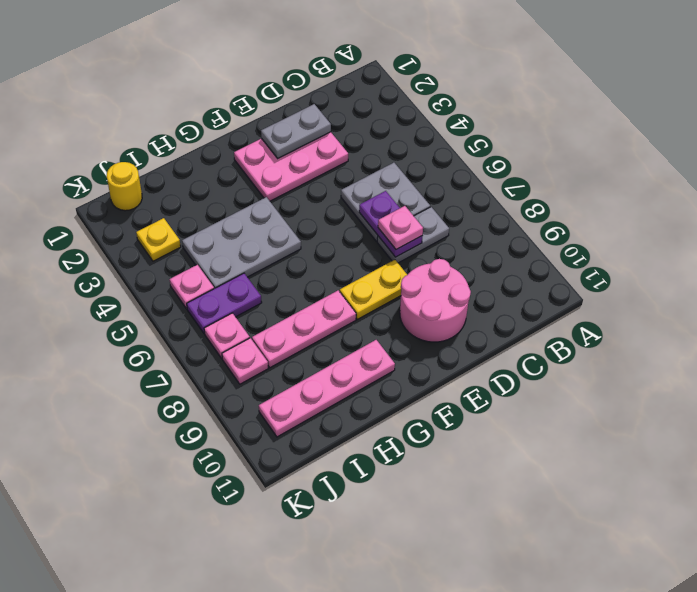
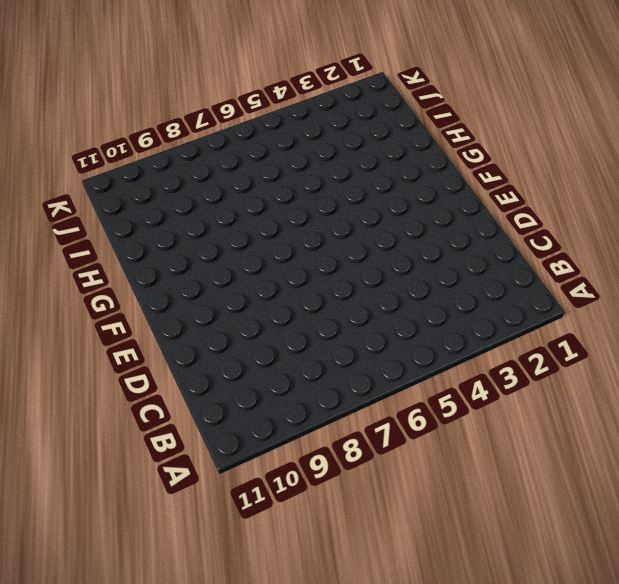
none -> grey plate C5:D6 level 1
none -> grey plate C7:D7 level 1
none -> pink plate D2:F3 level 1

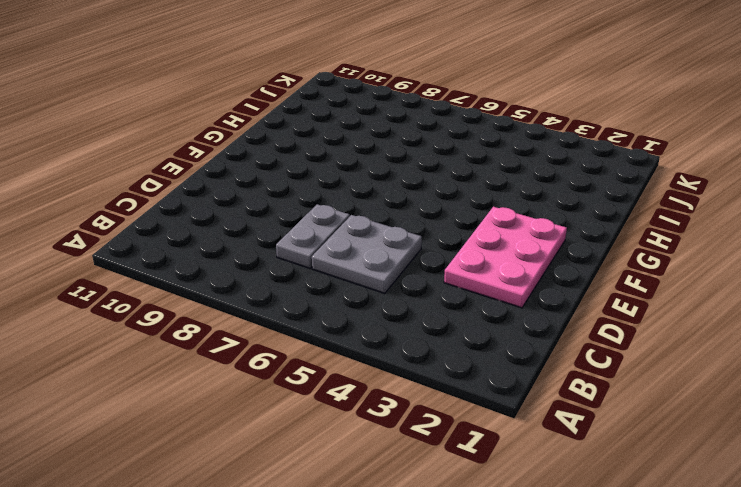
none -> pink round brick D9:E10 level 1
none -> yellow plate E8:F8 level 1
none -> grey plate G4:I5 level 1

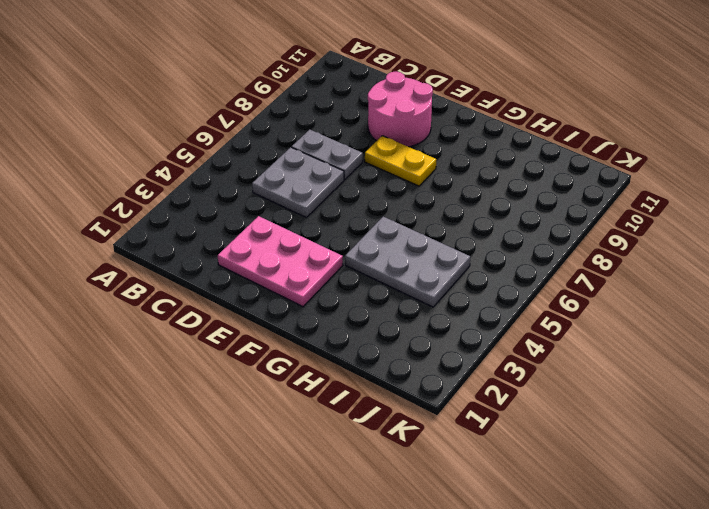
none -> pink plate G8:I8 level 1
none -> pink plate G10:J10 level 1
none -> purple plate I6:J6 level 1

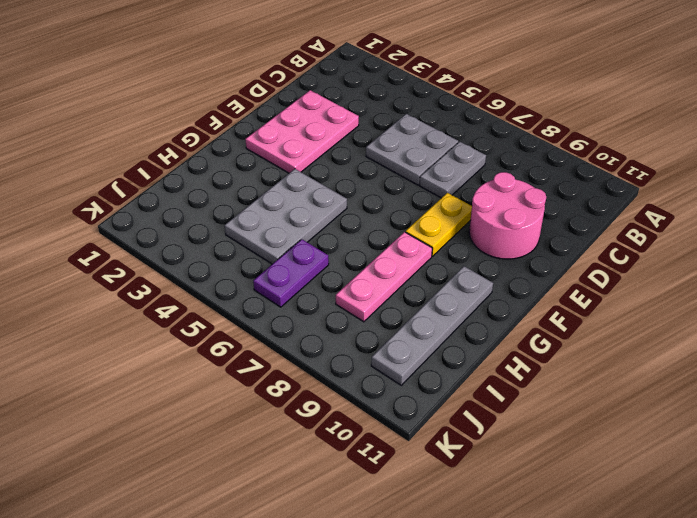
grey plate G10:J10 level 1 -> pink plate G10:J10 level 1
none -> yellow round brick J1 level 1
none -> yellow plate J3 level 1
none -> pink plate J5 level 1

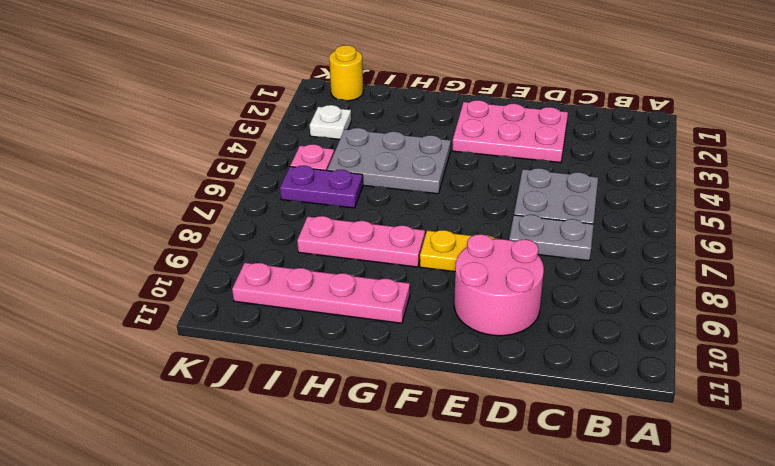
white plate J3 level 1 -> yellow plate J3 level 1
none -> pink plate J7 level 1
none -> pink plate J8 level 1
none -> grey plate D2:E2 level 2

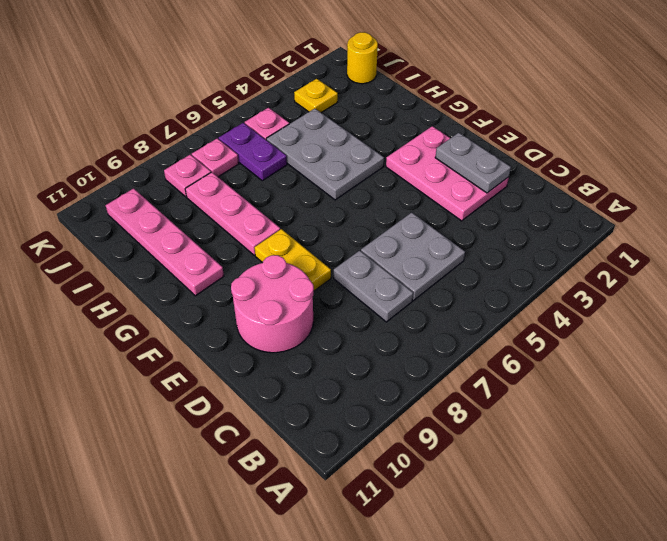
none -> purple plate D6:D7 level 2
none -> pink plate D7 level 3

